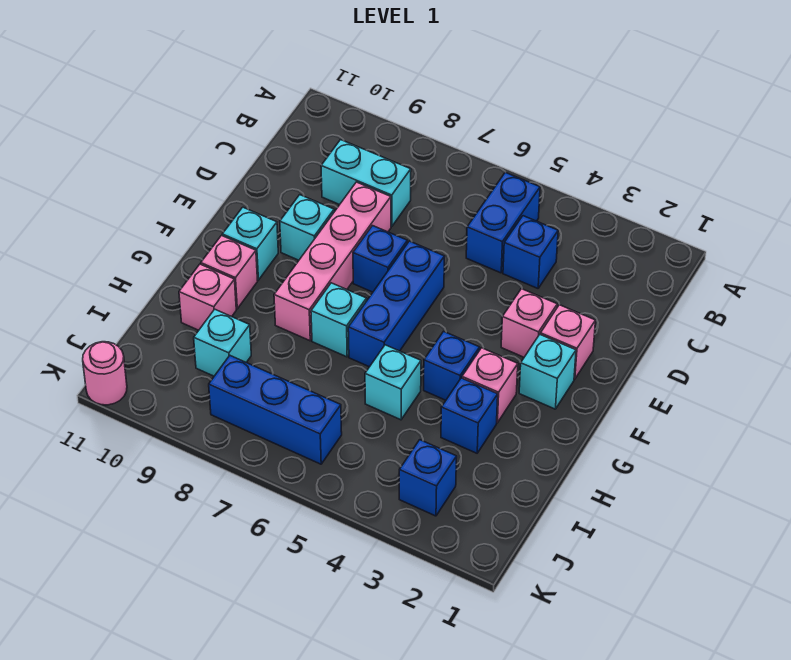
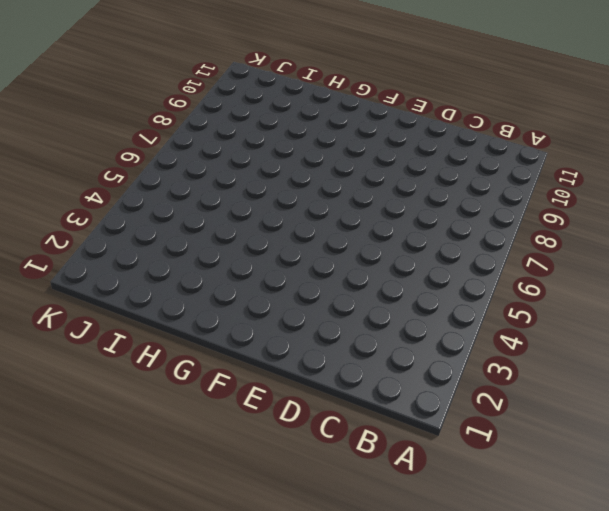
none -> blue brick B5:C5 level 1
none -> blue brick C4 level 1
none -> cyan brick C8:C9 level 1

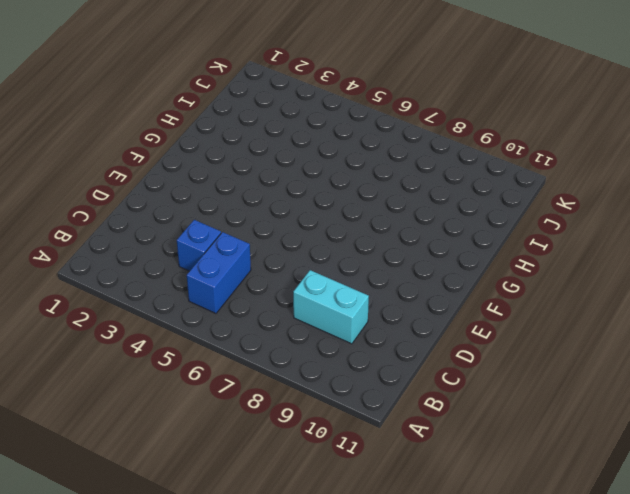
none -> pink brick D8:G8 level 1
none -> pink brick E2 level 1
none -> pink brick E3 level 1

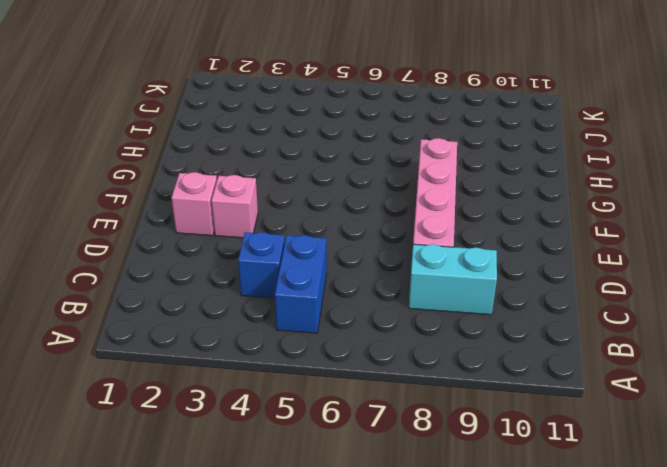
none -> blue brick E6:G6 level 1
none -> blue brick E7 level 1
none -> cyan brick E9 level 1

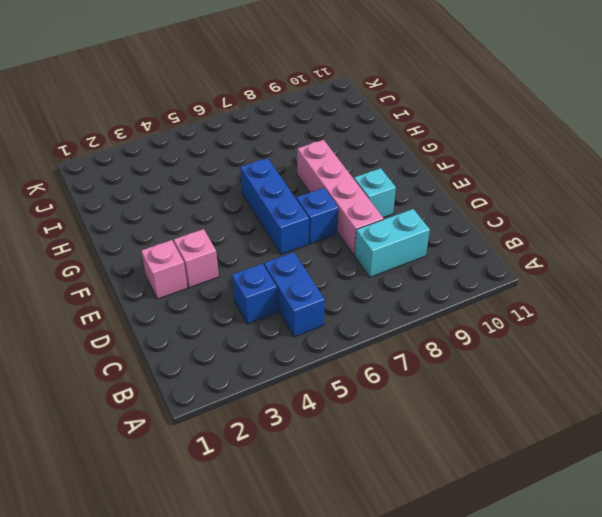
none -> cyan brick F2 level 1
none -> cyan brick F10 level 1
none -> pink brick G3 level 1

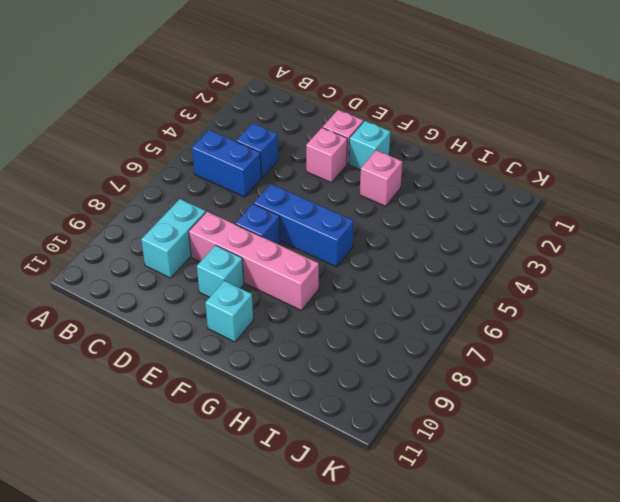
none -> blue brick G4 level 1
none -> cyan brick G7 level 1
none -> pink brick G10 level 1

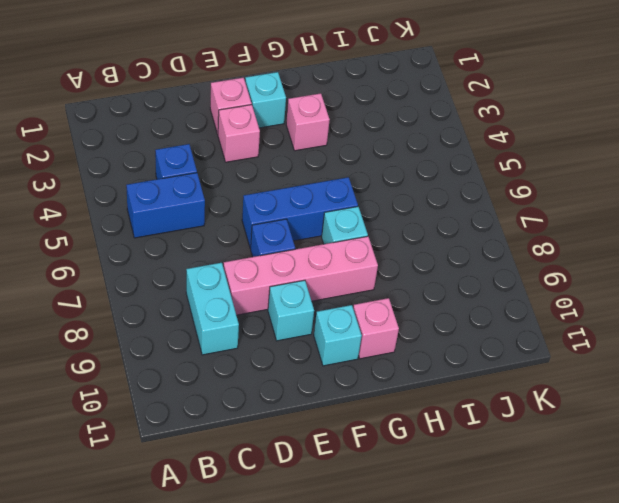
none -> blue brick G4 level 1
none -> blue brick H3 level 1
none -> cyan brick H5 level 1

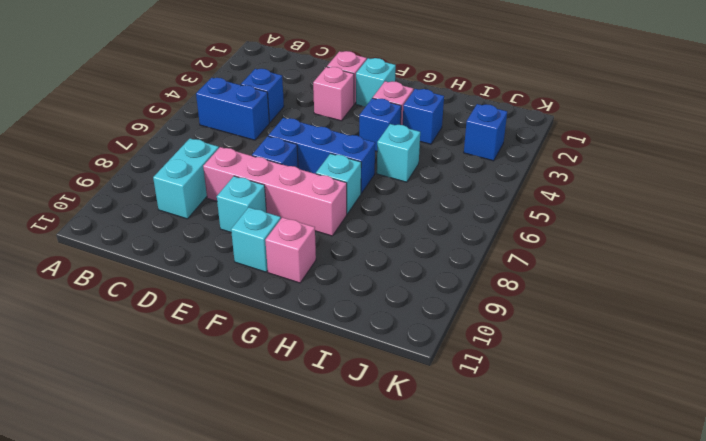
none -> pink brick H10 level 1
none -> cyan brick I9 level 1
none -> blue brick J6:J8 level 1

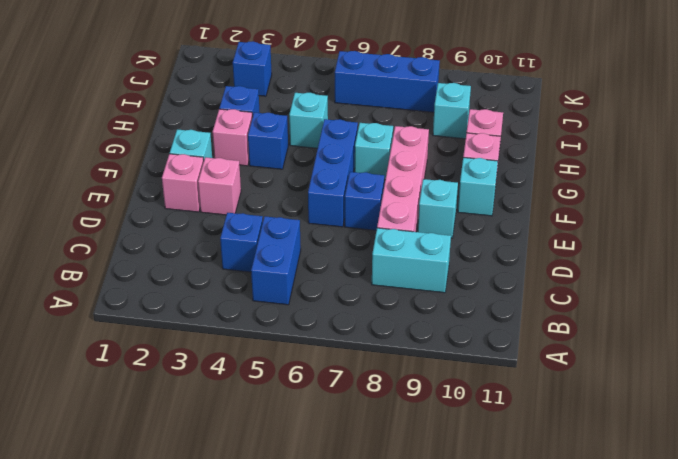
none -> pink round brick K11 level 1

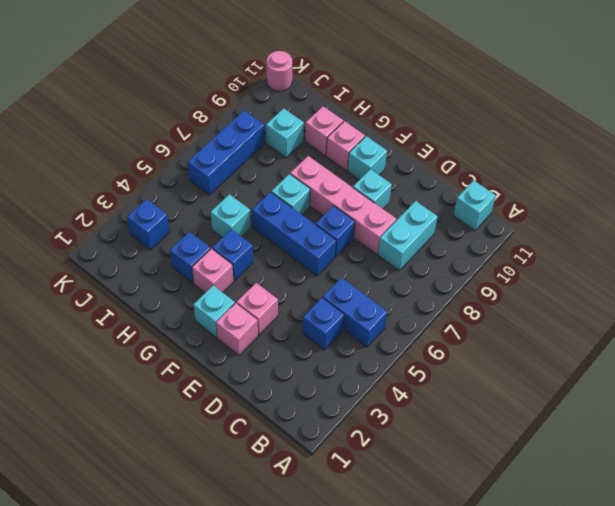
cyan brick B11 level 1 -> none

